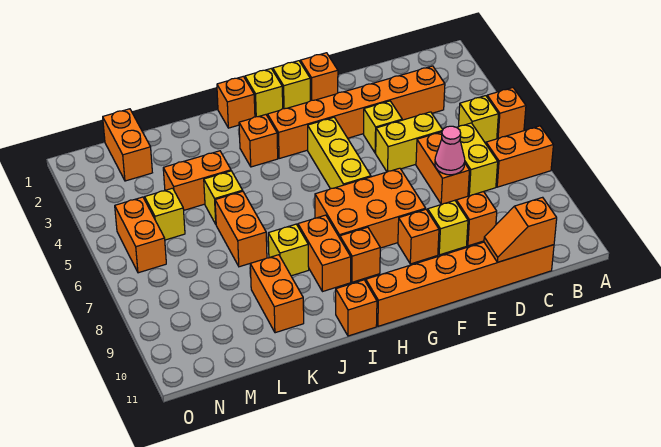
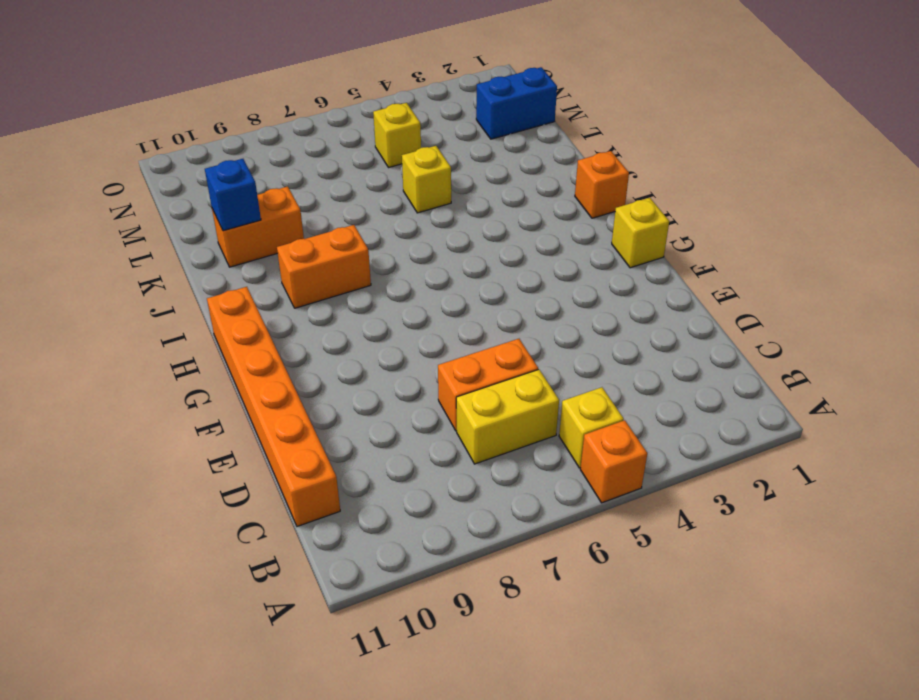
blue brick K10 level 2 -> none
blue brick M1:M2 level 1 -> orange brick M1:M2 level 1
none -> orange brick A7:B7 level 1
none -> orange brick C3:H3 level 1
none -> yellow brick D5:E5 level 1
none -> orange brick D9 level 1

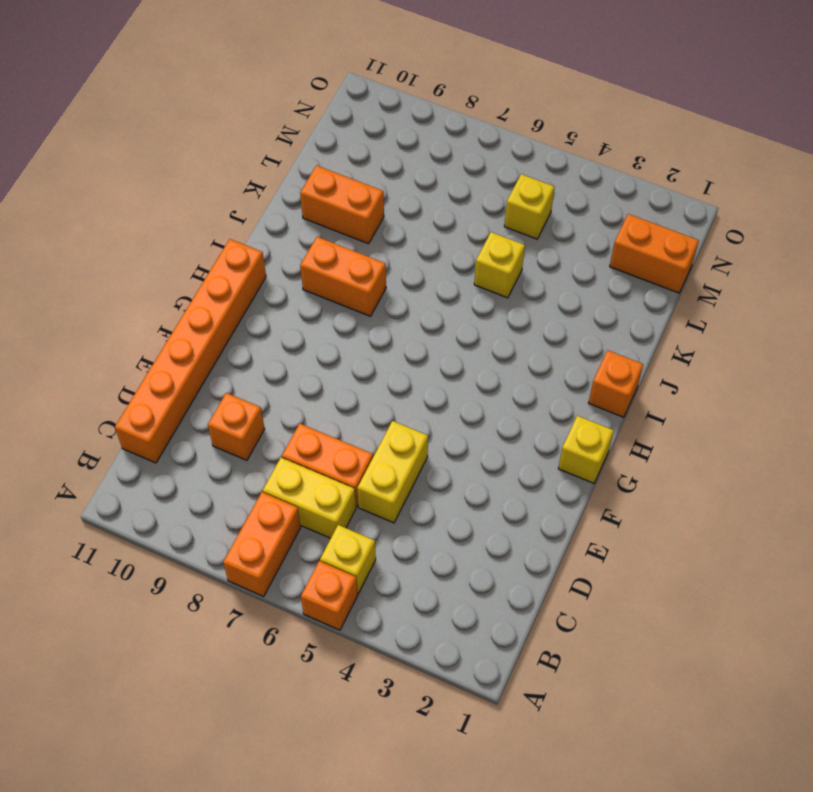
none -> orange brick C3:H3 level 1
none -> yellow brick E4 level 1
none -> yellow brick E9 level 1
none -> orange brick F1 level 1

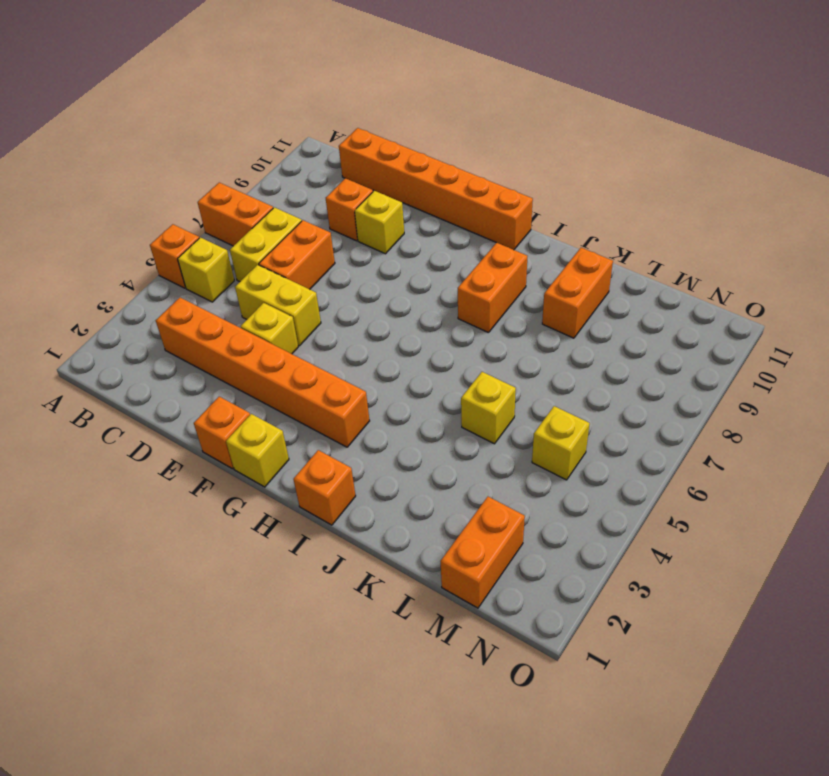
none -> orange brick F7:H8 level 1
none -> orange brick F9 level 1
none -> yellow brick G4:G6 level 1
none -> yellow brick H1 level 1

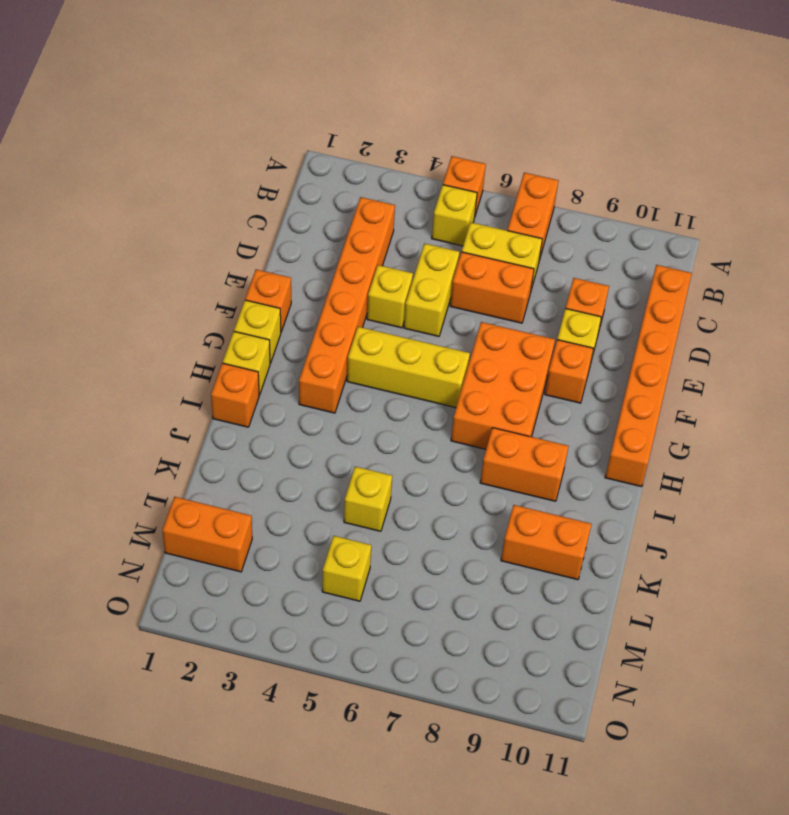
none -> orange brick H9 level 1
none -> orange brick I3 level 1
none -> orange brick I11 level 1
none -> yellow brick J8 level 1

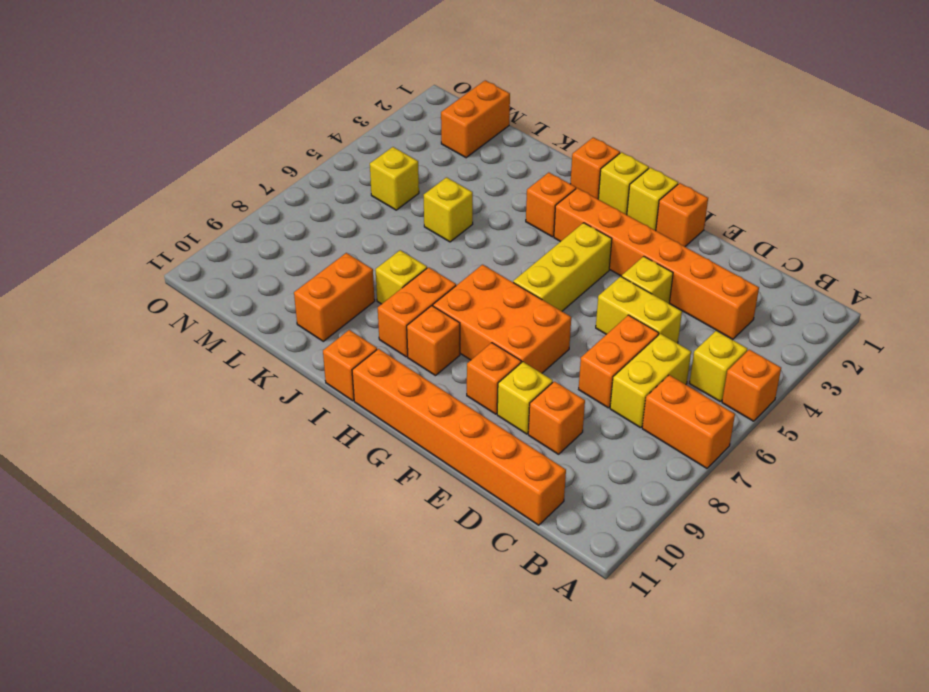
none -> orange brick K4:L4 level 1
none -> orange brick K6:K7 level 1
none -> orange brick N5:N6 level 1
none -> orange slope C11:D11 level 2 top C

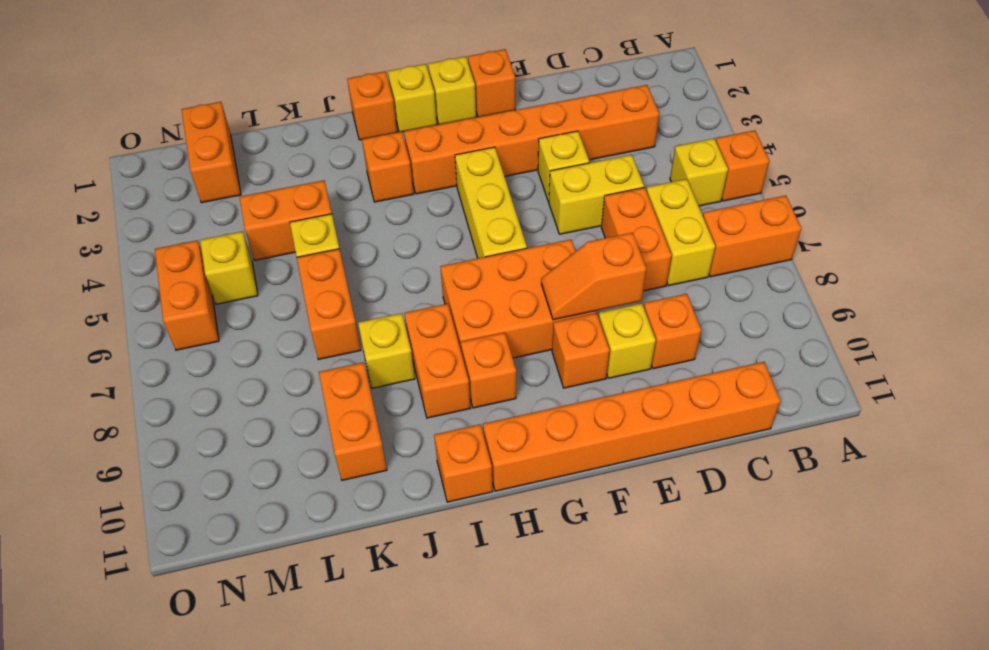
orange slope E8:F8 level 2 top E -> orange slope C11:D11 level 2 top C
none -> pink cone D7 level 2

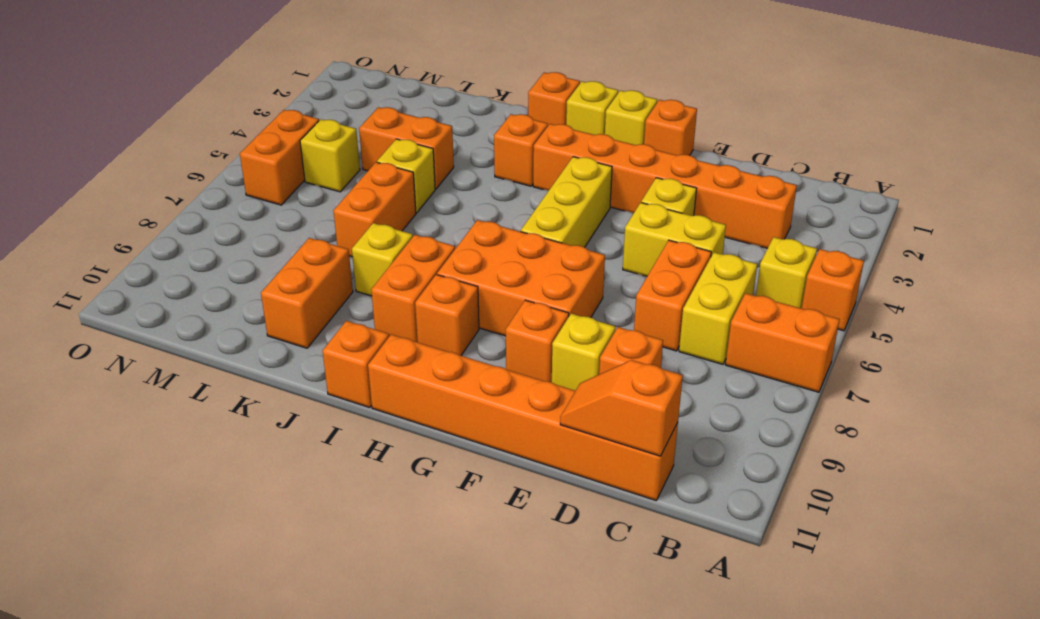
none -> orange brick M1:M2 level 1
none -> pink cone D7 level 2

